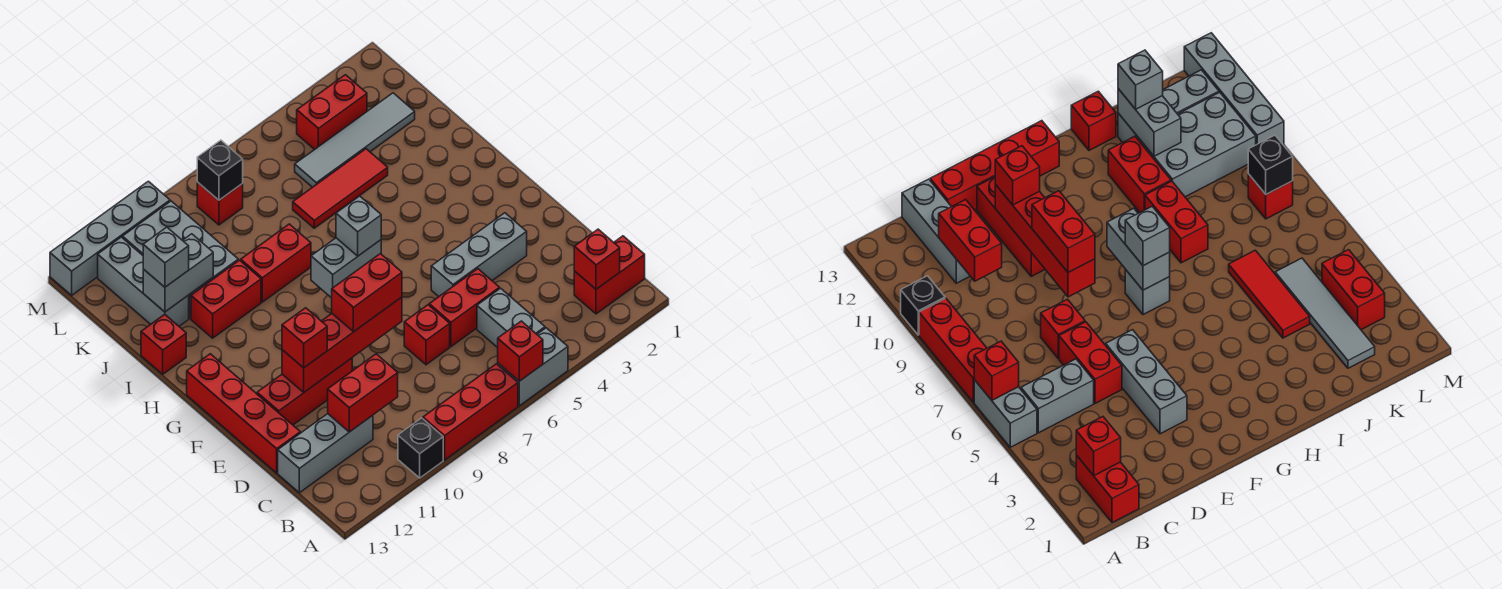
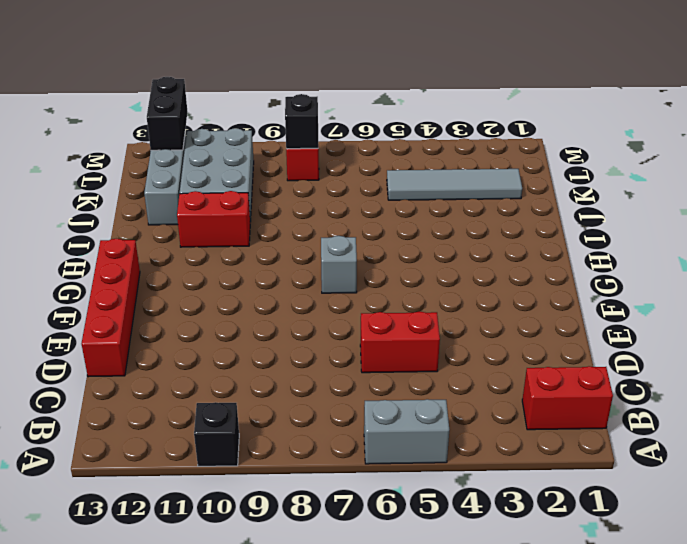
black brick L12:M12 level 2 -> none
none -> red brick A7:A9 level 1
none -> grey brick B5:C5 level 1
none -> grey brick C11:C13 level 1
none -> red brick D7 level 1

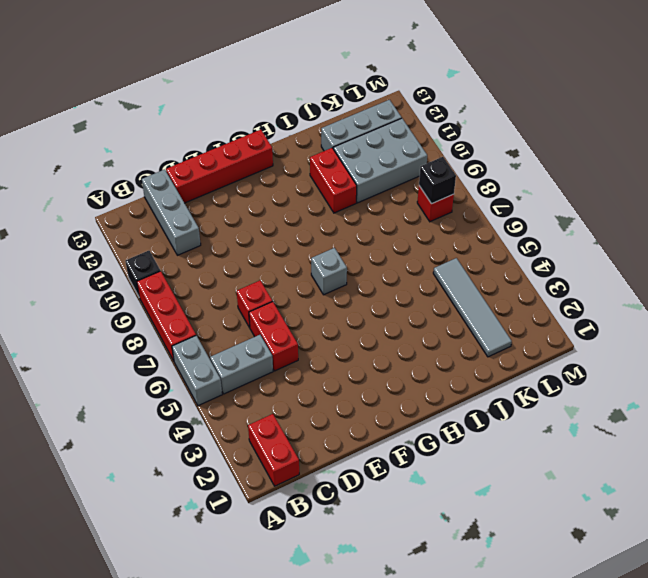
none -> grey brick E3:E5 level 1
none -> red brick E10:E12 level 1
none -> red brick I8:I9 level 1
none -> red brick I13 level 1

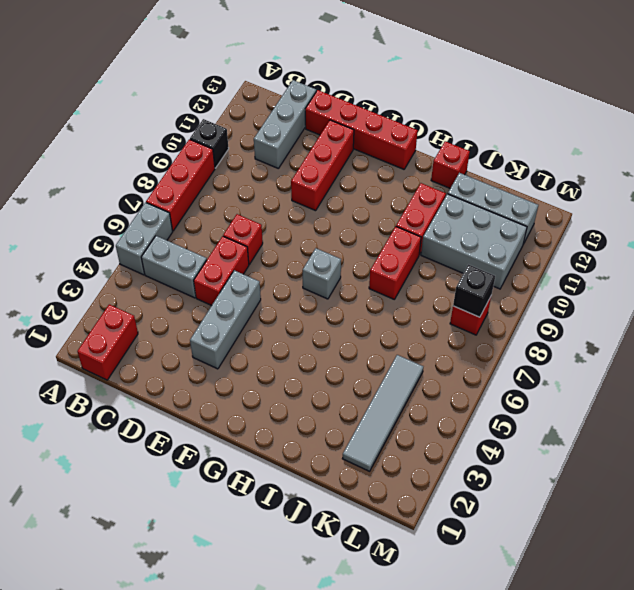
none -> red tile J4:J6 level 1
none -> red brick L3:L4 level 1
none -> grey brick M10:M13 level 1
none -> red brick A6 level 2

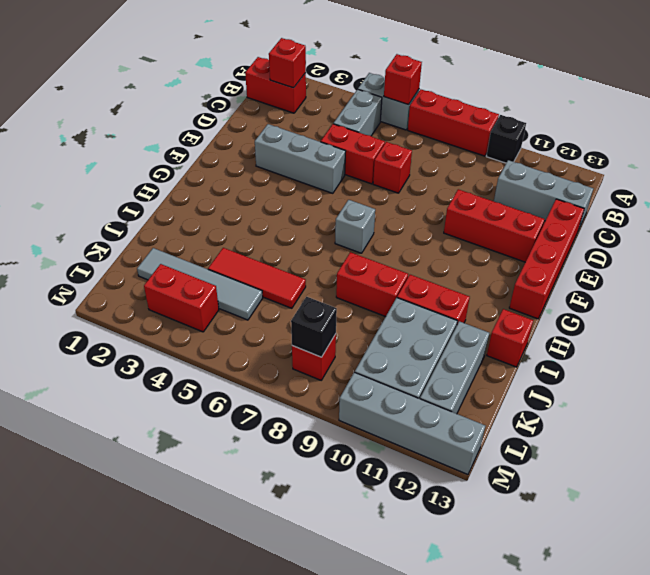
none -> red brick C10:C11 level 2
none -> red brick E8:E11 level 2
none -> grey brick G7:G8 level 2
none -> grey brick J11:J12 level 2

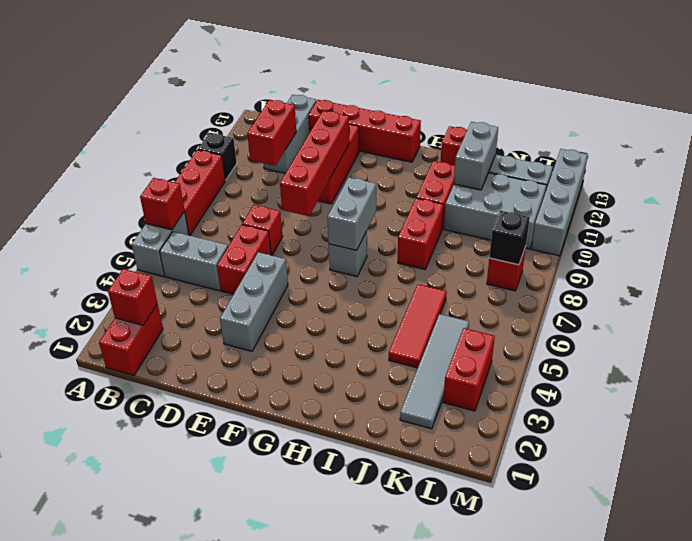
none -> red brick E8:E9 level 3
none -> red brick E11 level 3
none -> grey brick G7 level 3
none -> grey brick J12 level 3

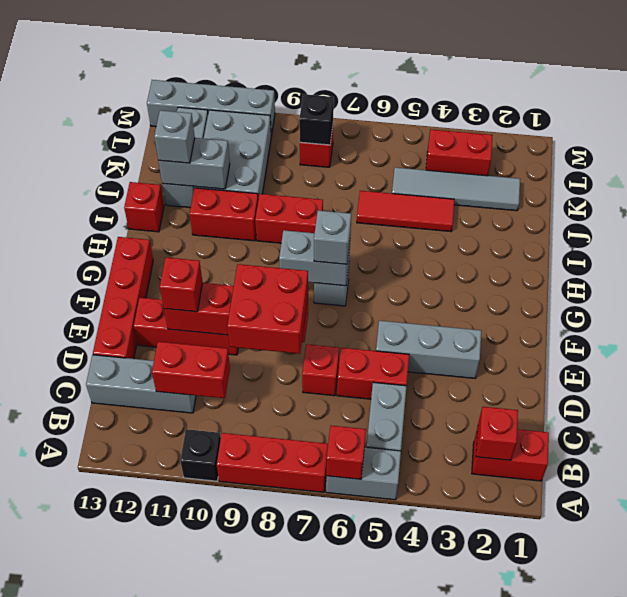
red brick D8:E9 level 3 -> red brick E8:E9 level 3

